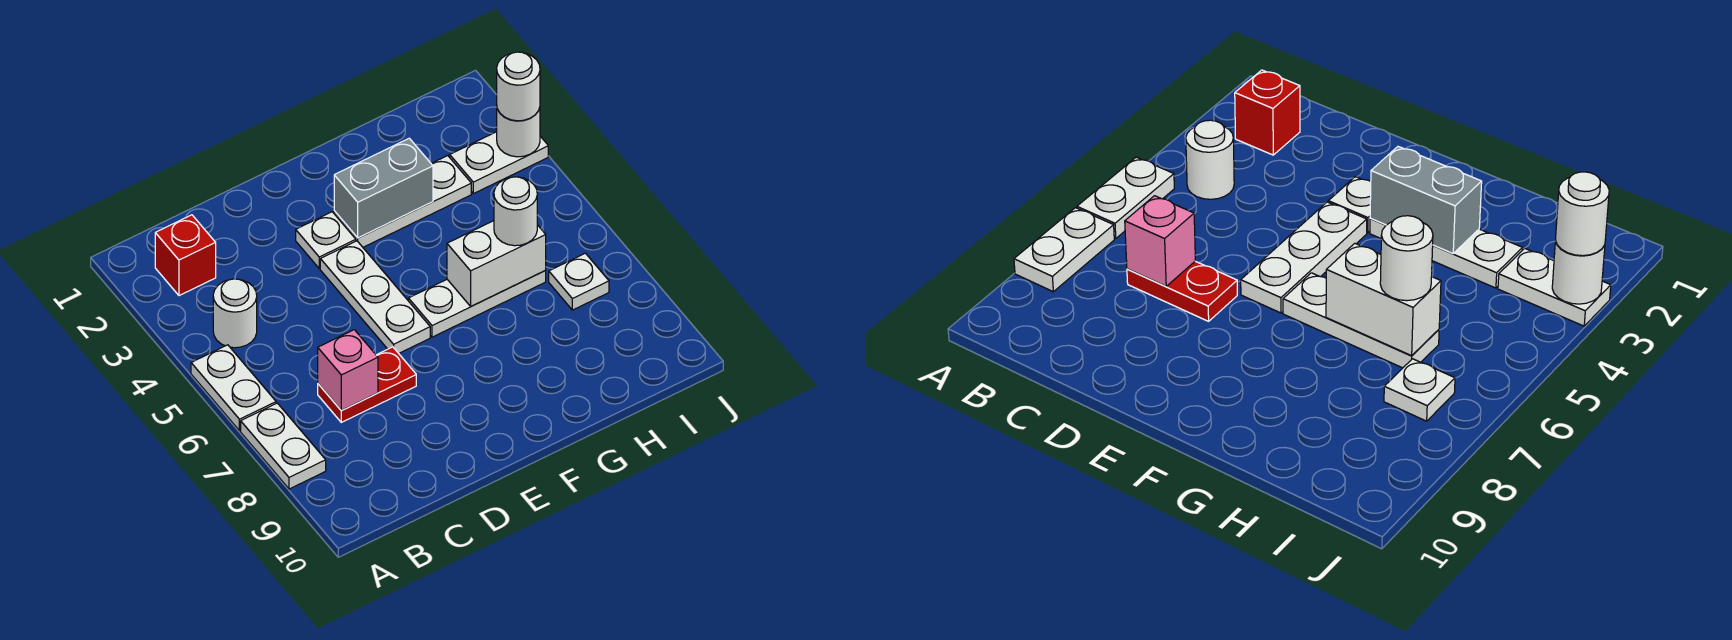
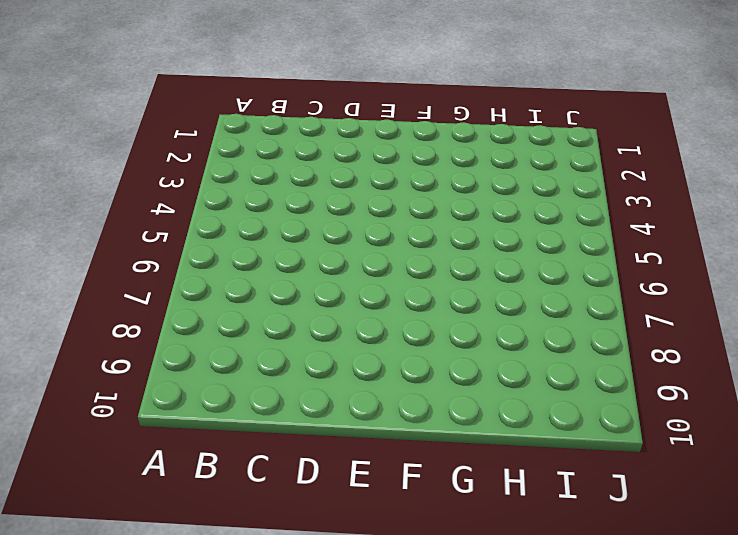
none -> white plate A5:A6 level 1
none -> white plate A7:A8 level 1
none -> red brick B2 level 1

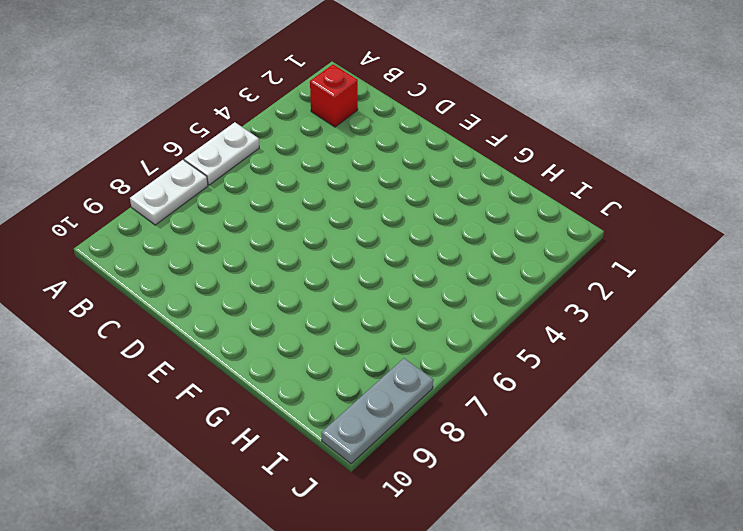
grey plate J8:J10 level 1 -> none
none -> white round brick B4 level 1
none -> red plate C7:D7 level 1
none -> white plate E3 level 1

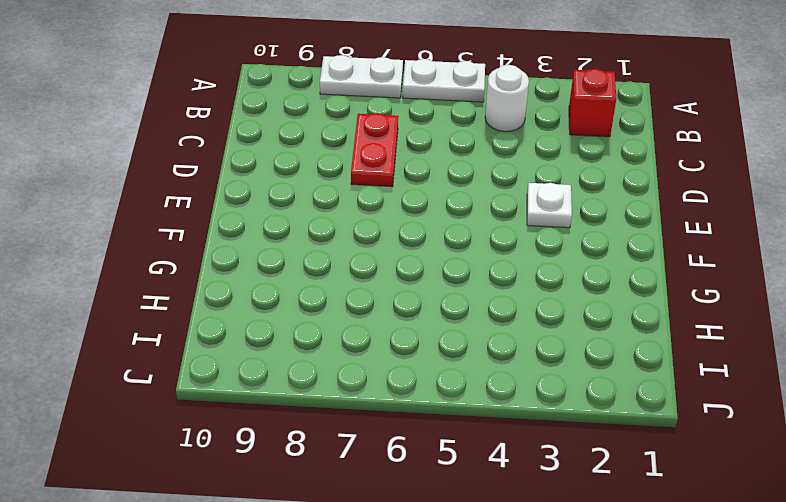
none -> white plate E4:E6 level 1
none -> white plate F3:H3 level 1
none -> white plate F6:H6 level 1

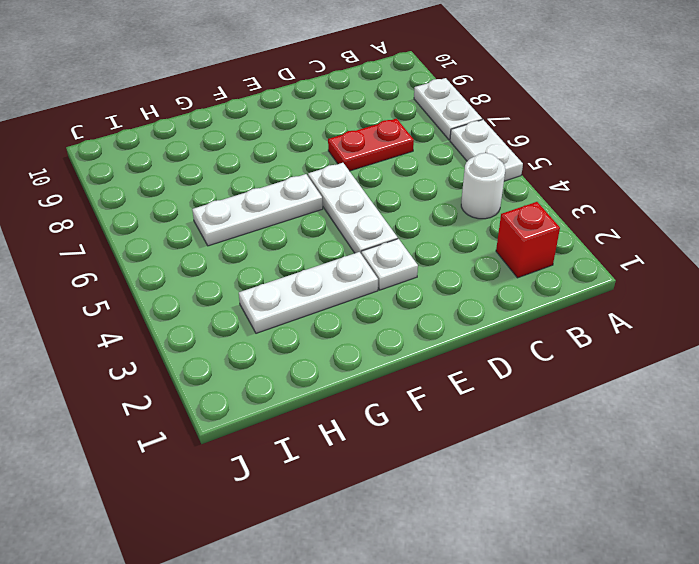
none -> white plate I3:J3 level 1
none -> white plate I7 level 1
none -> pink brick C7 level 2

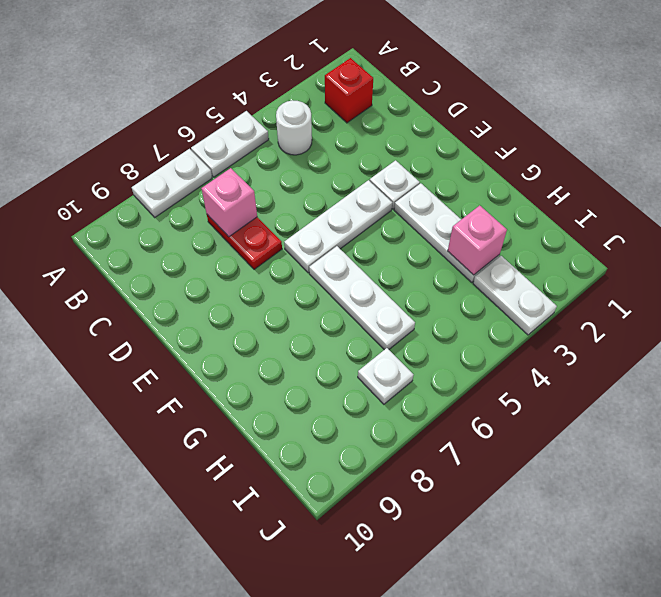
pink brick H3 level 2 -> none
none -> grey brick F3:G3 level 2
none -> white brick G6:H6 level 2
none -> white round brick J3 level 2

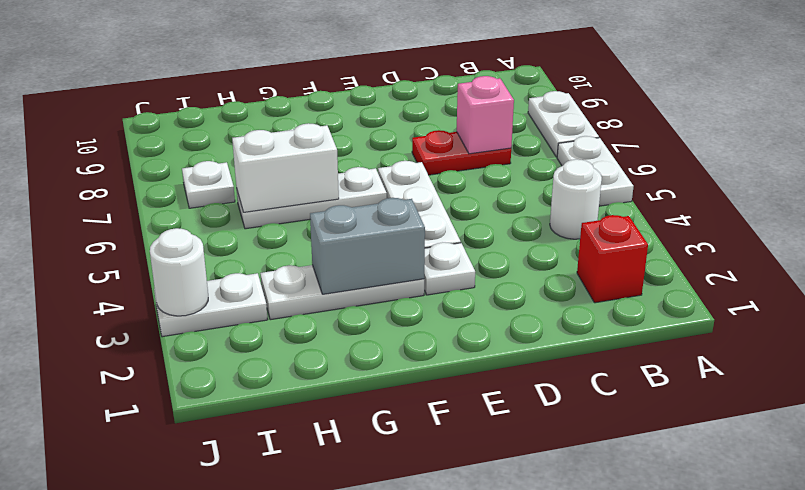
none -> white round brick H6 level 3
none -> white round brick J3 level 3

